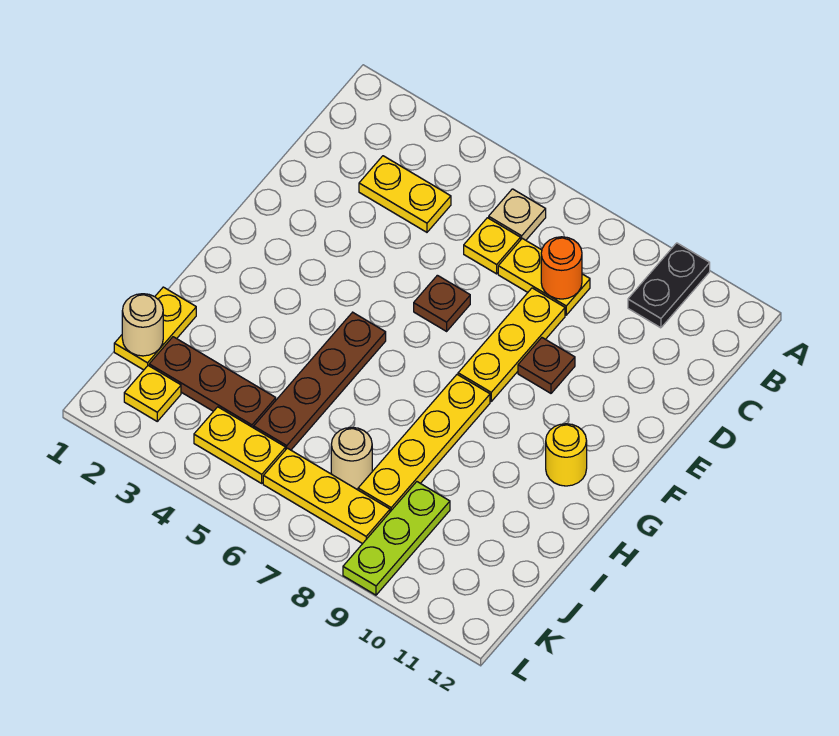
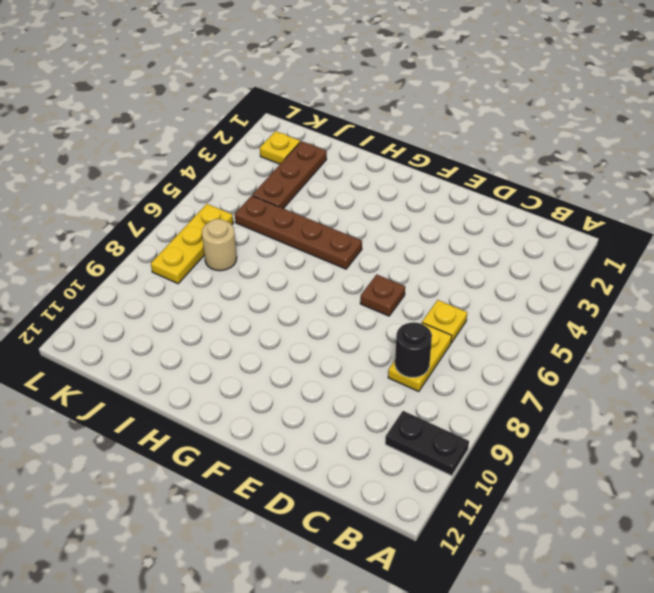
black round brick C8 level 2 -> orange round brick C8 level 2
none -> tan plate B6 level 1
none -> yellow plate C3:C4 level 1
none -> yellow plate D8:F8 level 1

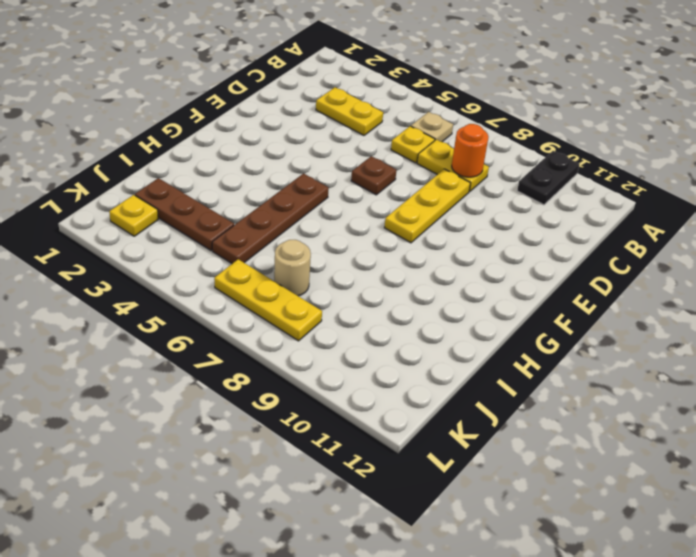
none -> brown plate E9 level 1
none -> yellow plate G8:J8 level 1
none -> yellow round brick G11 level 1

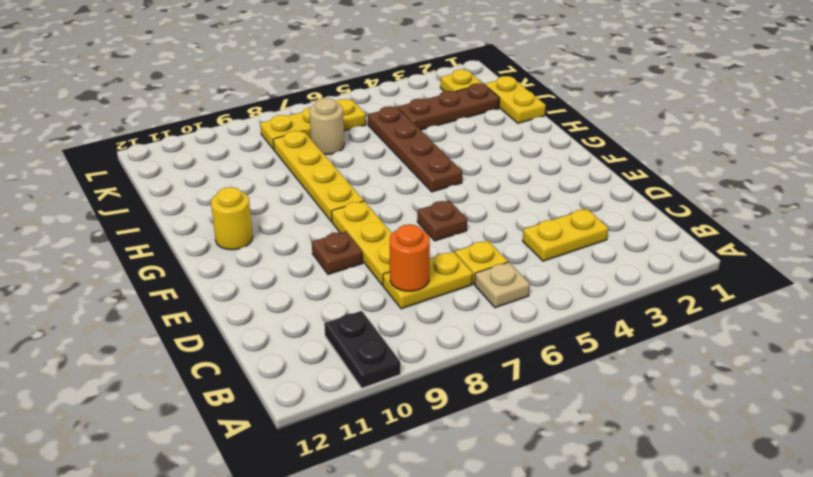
none -> lime plate J9:L9 level 1
none -> yellow plate K4:K5 level 1
none -> tan round brick J1 level 2

